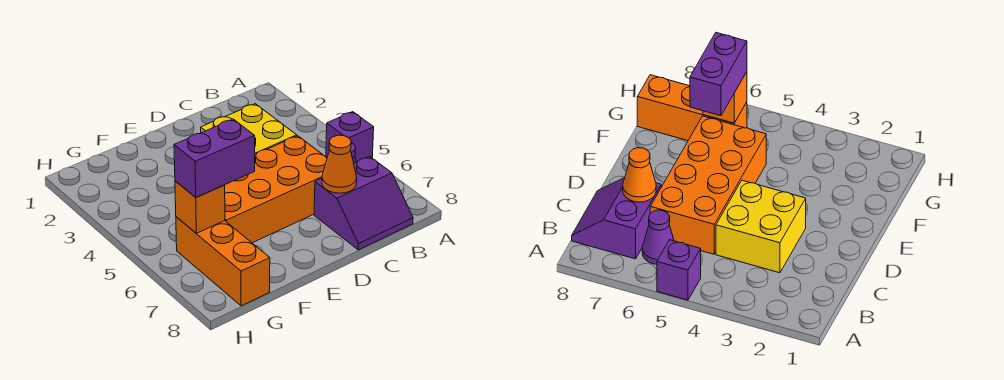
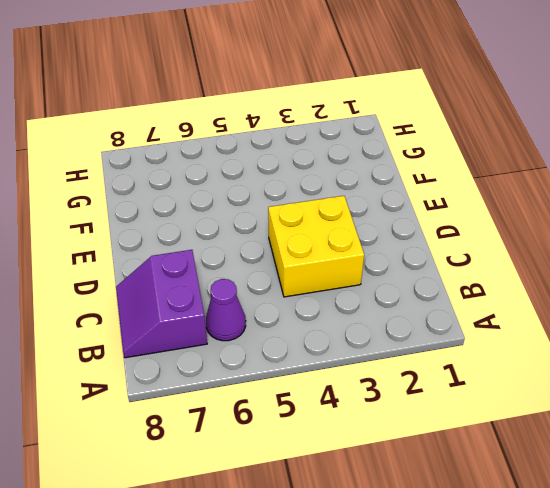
none -> purple brick A5 level 1
none -> orange brick C5:F6 level 1

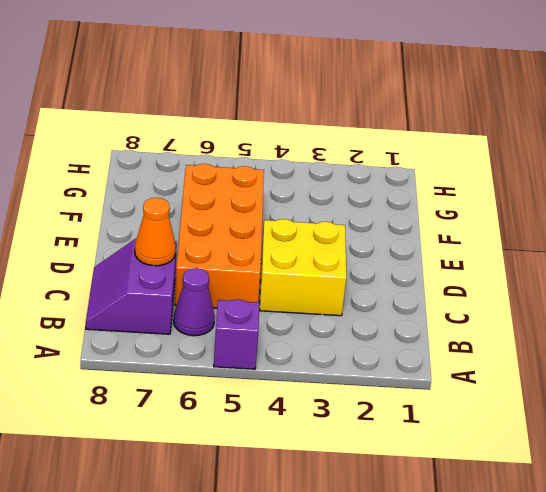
none -> orange brick G6:G8 level 1
none -> orange brick G6 level 2

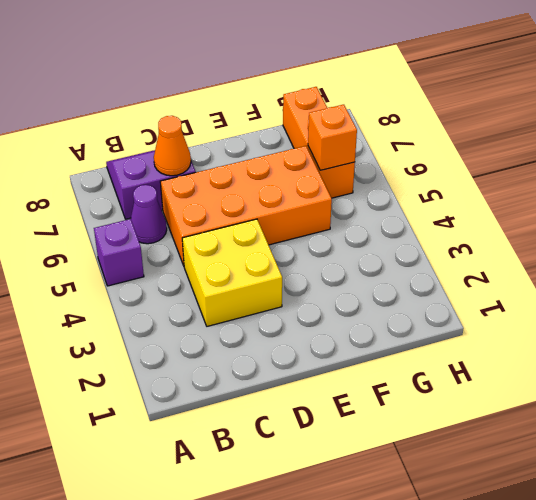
none -> purple brick F6:G6 level 3

